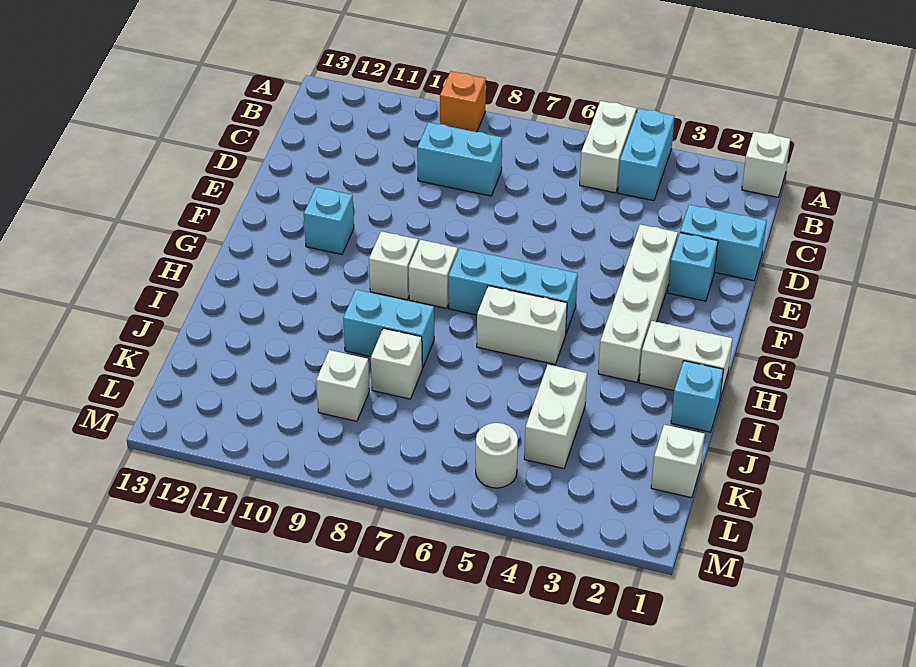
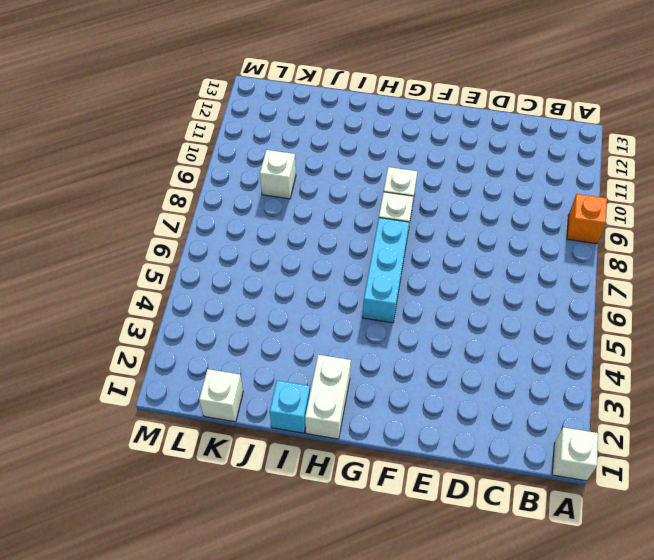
none -> cyan brick A4:B4 level 1
none -> white brick A5:B5 level 1
none -> cyan brick C8:C9 level 1

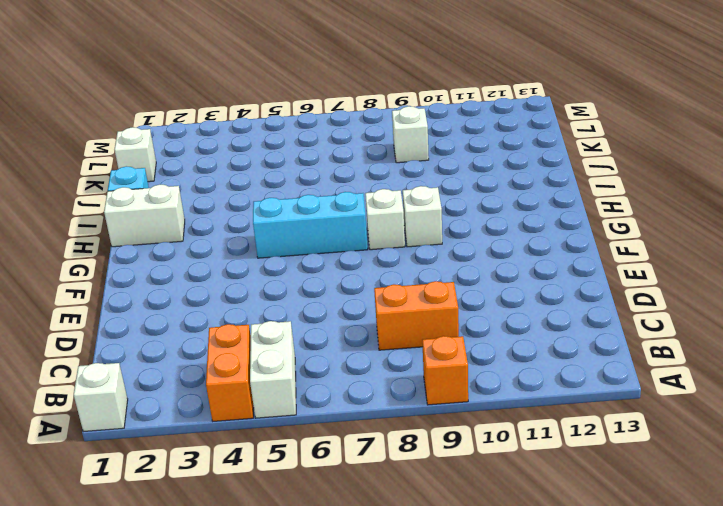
orange brick A4:B4 level 1 -> cyan brick A4:B4 level 1
orange brick C8:C9 level 1 -> cyan brick C8:C9 level 1
none -> cyan brick D1:D2 level 1
none -> cyan brick E2 level 1
none -> white brick E3:H3 level 1

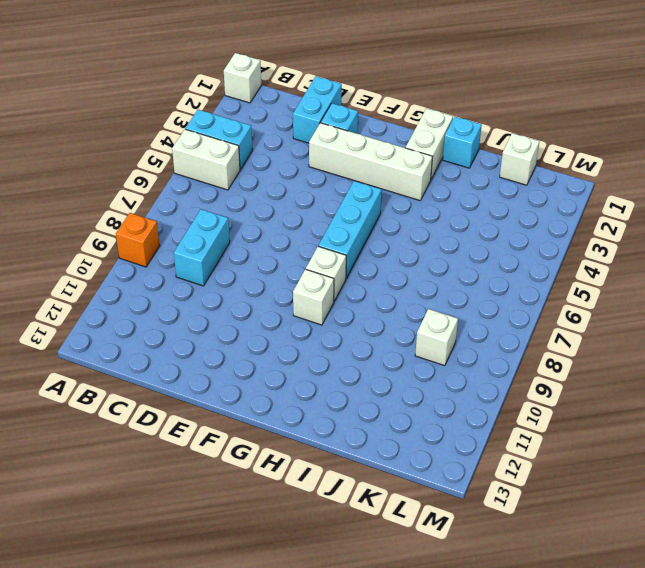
none -> cyan brick F11 level 1
none -> white brick H5:H6 level 1
none -> cyan brick I8:I9 level 1

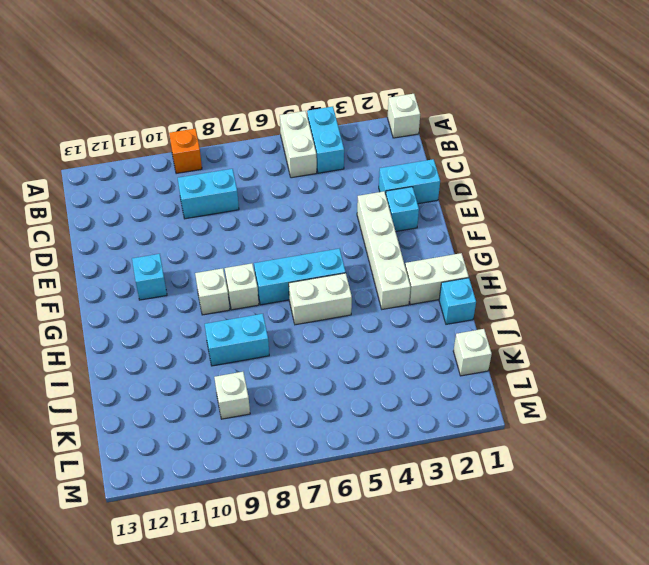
none -> white brick J4:K4 level 1
none -> white brick J8 level 1
none -> white round brick L5 level 1

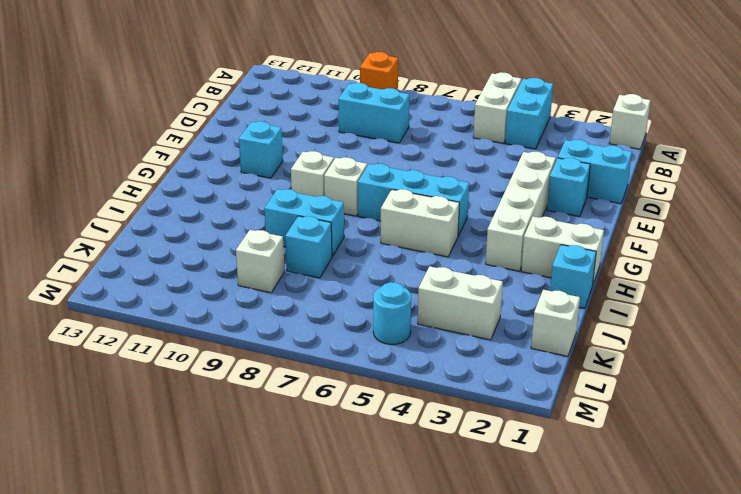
cyan brick J8 level 1 -> white brick J8 level 1
white brick K3:K4 level 1 -> white brick J4:K4 level 1
cyan round brick L5 level 1 -> white round brick L5 level 1

